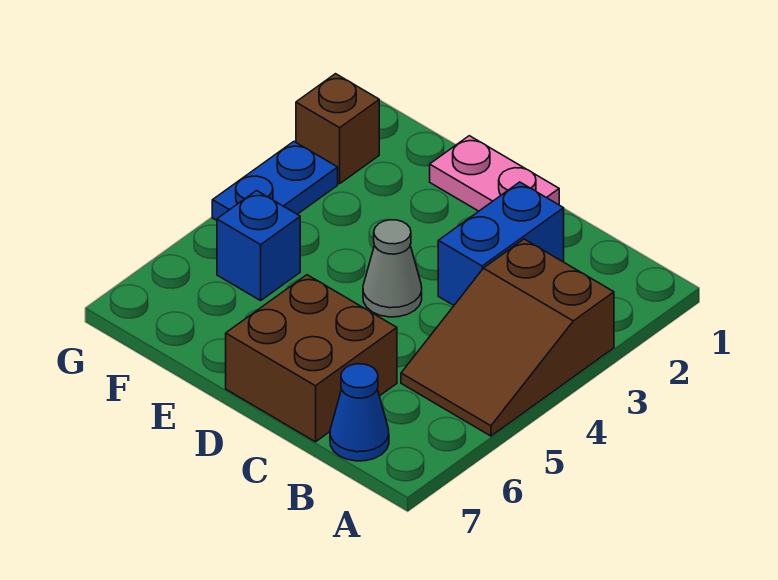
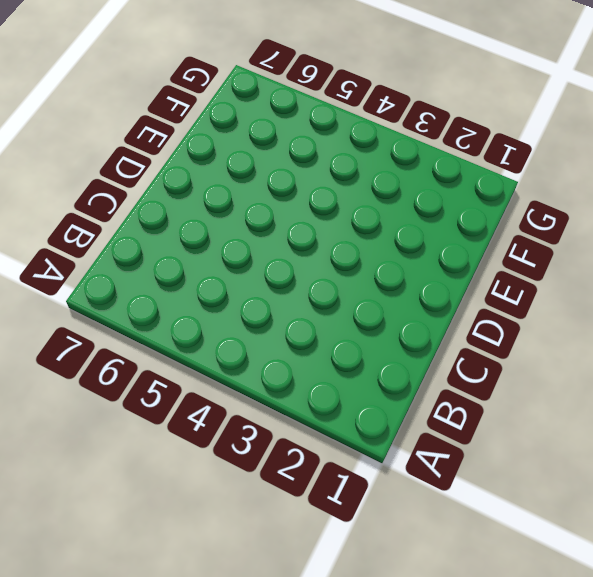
none -> brown slope A3:B5 level 1 top 3
none -> blue cone B7 level 1

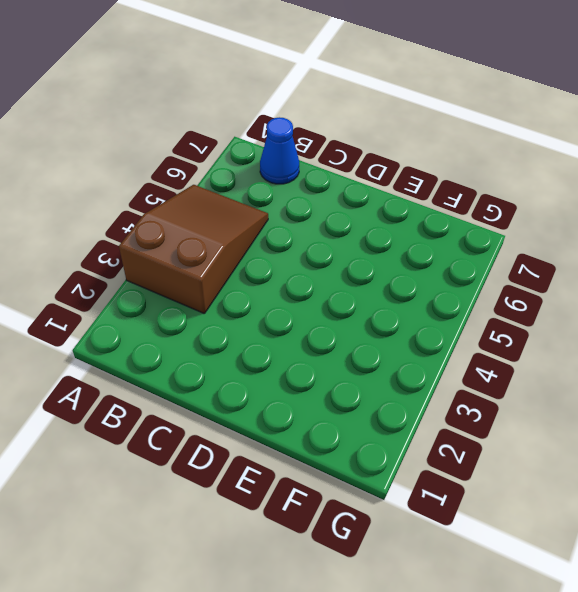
none -> blue brick C2:C3 level 1
none -> brown brick C6:D7 level 1

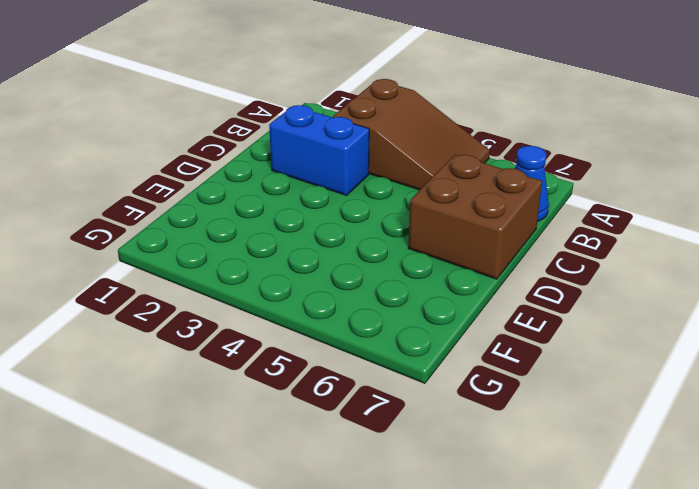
none -> pink plate D1:E1 level 1
none -> grey cone D4 level 1

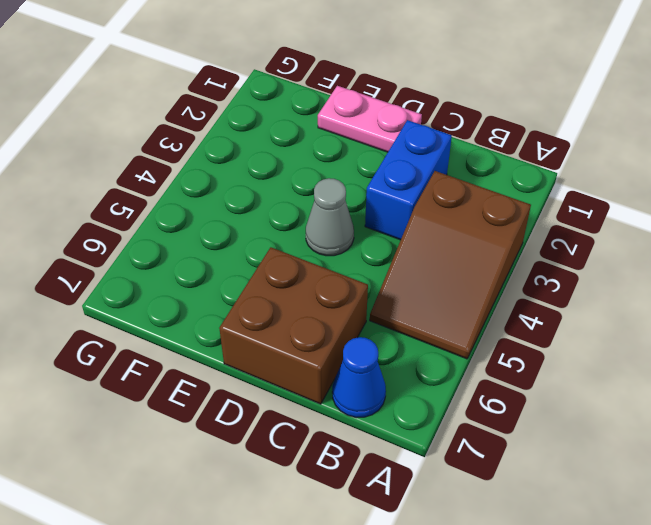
none -> blue brick F5 level 1
none -> brown brick G2 level 1

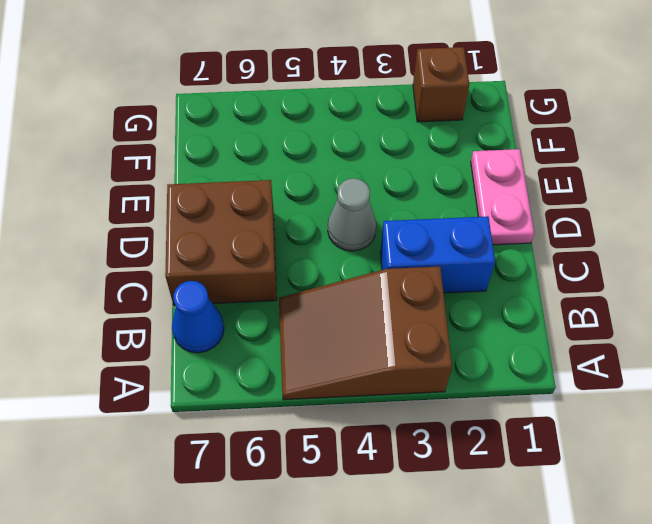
none -> blue brick F5 level 1
none -> blue plate G3:G4 level 1

